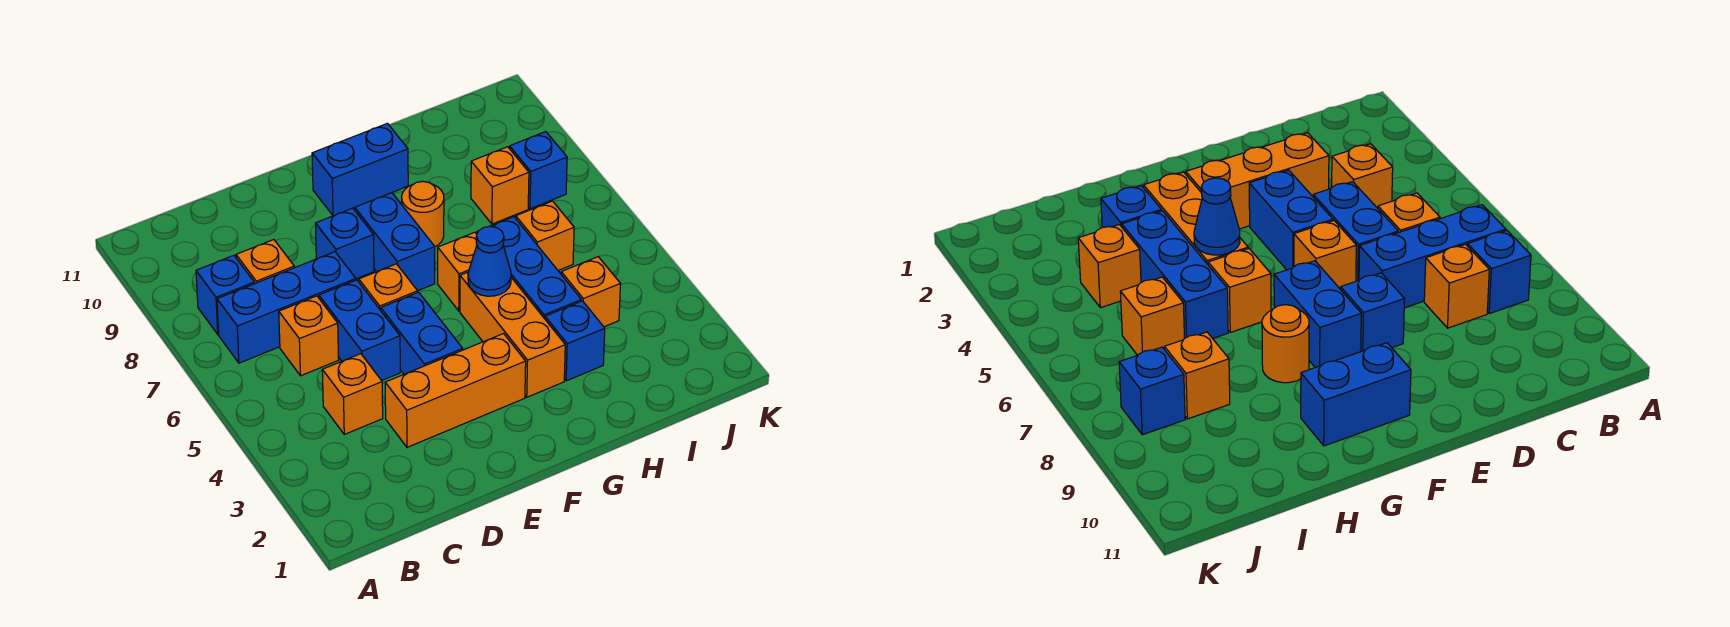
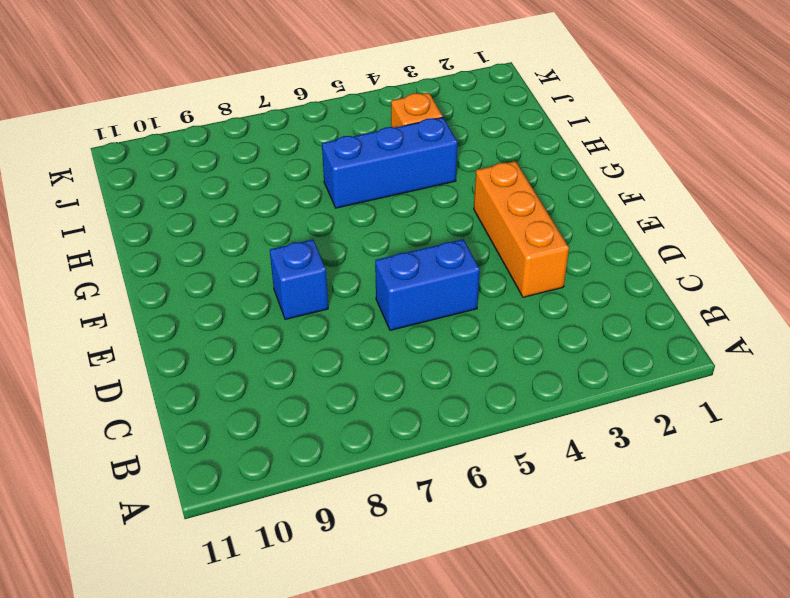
none -> blue brick B7:D7 level 1
none -> blue brick B8 level 1
none -> orange brick C4 level 1

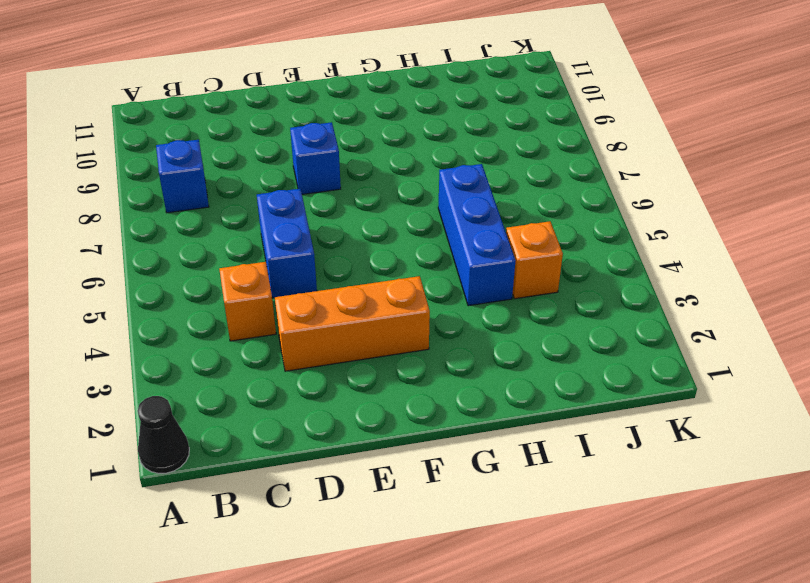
black cone A1 level 1 -> none
none -> blue brick B7:D7 level 1
none -> orange brick C6 level 1
none -> orange brick C8 level 1

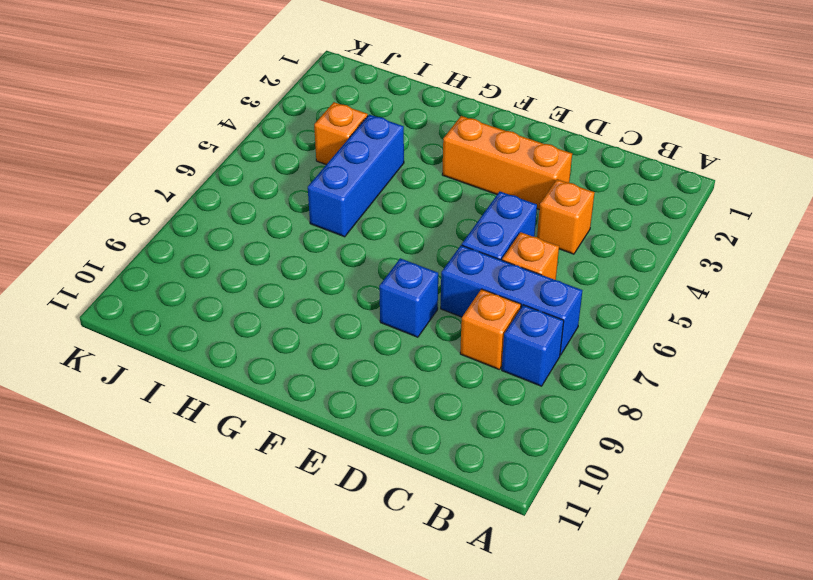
none -> blue brick E4:E5 level 1
none -> orange brick E6 level 1
none -> blue brick F7:F8 level 1

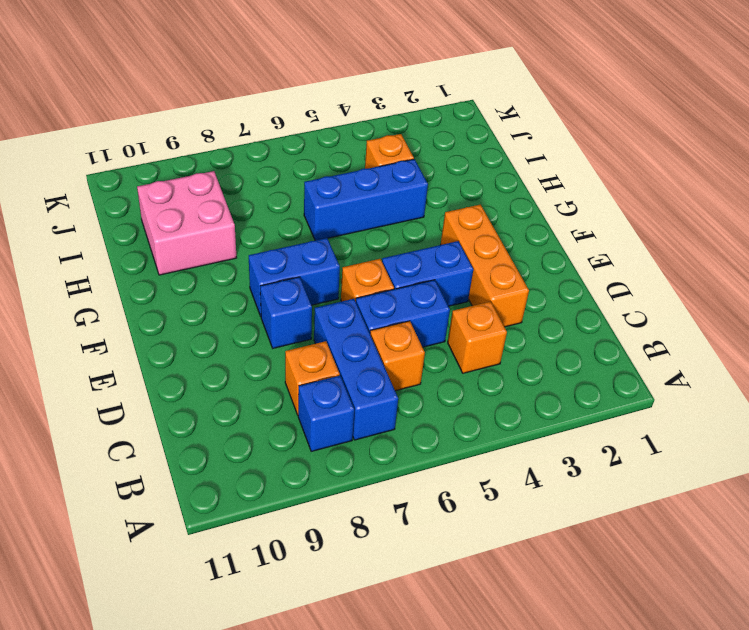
pink brick H9:I10 level 1 -> none
none -> blue brick F10:G10 level 1
none -> orange brick G3:G5 level 1
none -> orange brick G6 level 1

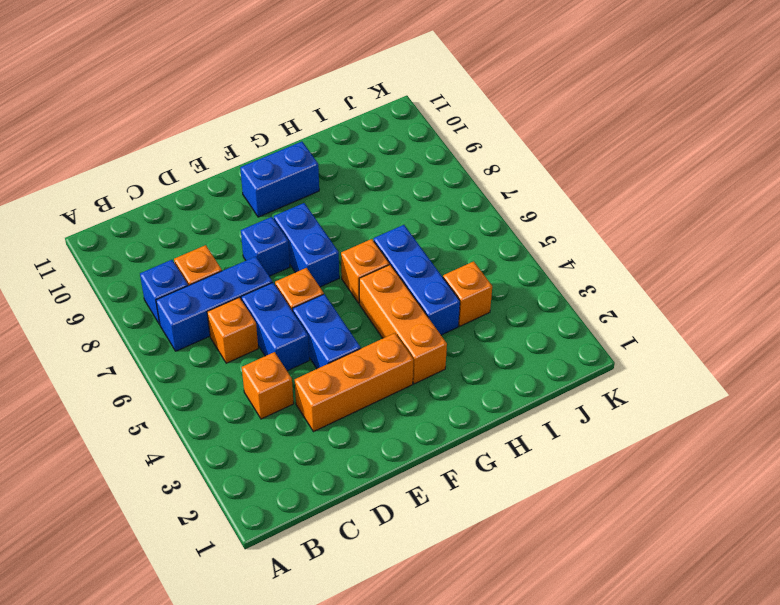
none -> orange round brick G8 level 1
none -> blue brick H3 level 1
none -> orange brick I6 level 1

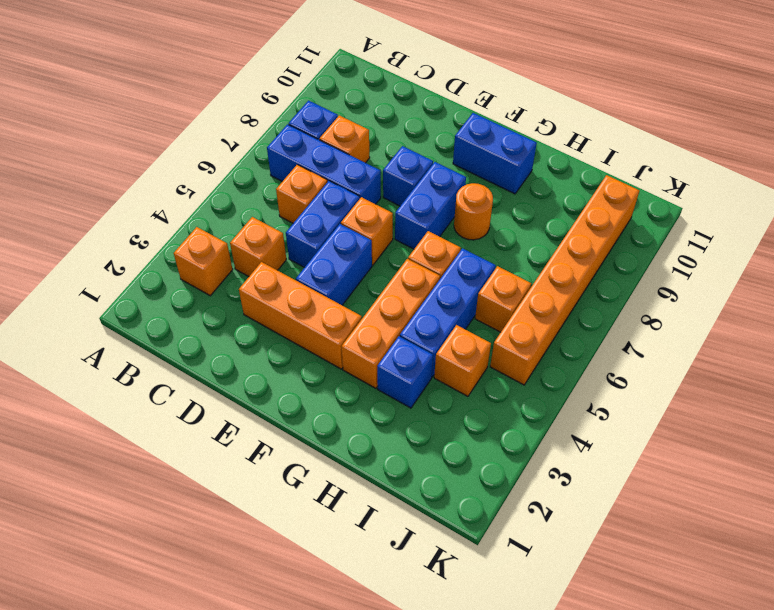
orange brick B3 level 1 -> orange brick I8 level 1
orange brick J5:J10 level 1 -> blue brick J8 level 1
none -> blue cone G5 level 2

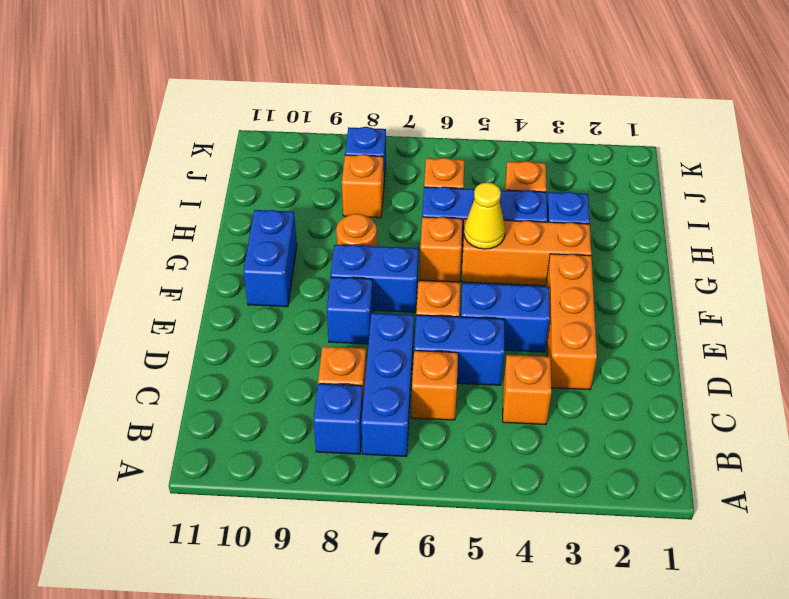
yellow cone G5 level 2 -> blue cone G5 level 2

